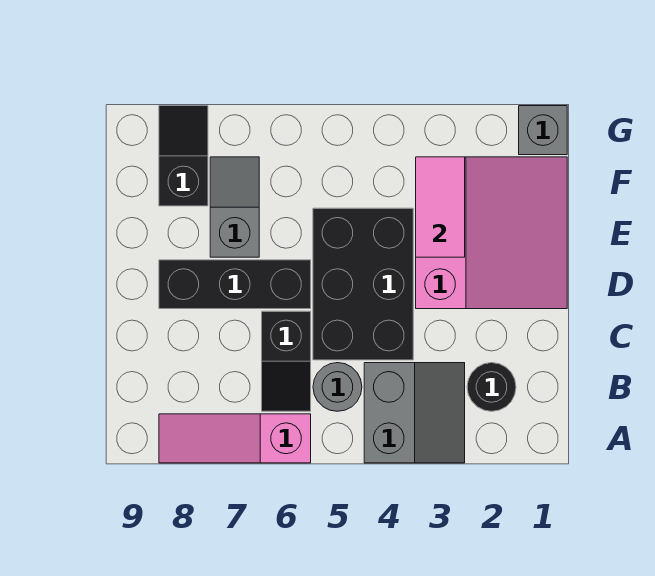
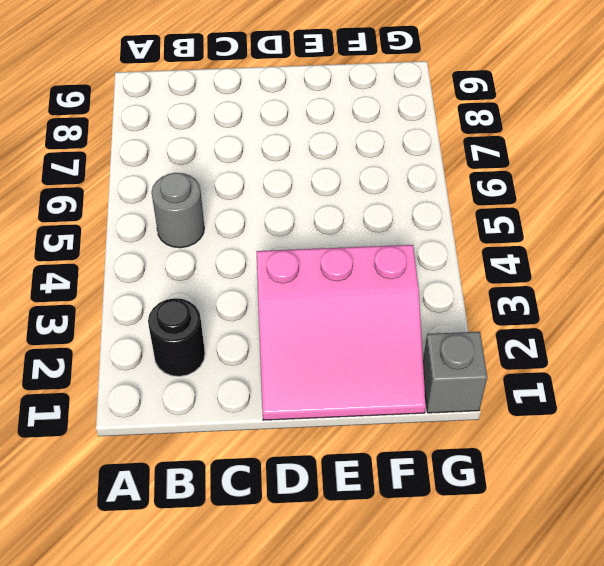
none -> grey slope A3:B4 level 1 top 4
none -> pink slope A6:A8 level 1 top 6
none -> black slope B6:C6 level 1 top C

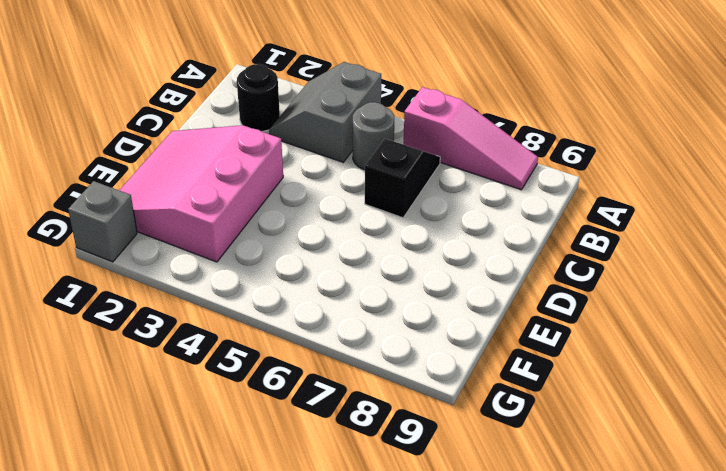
none -> black brick C4:E5 level 1
none -> black brick D6:D8 level 1
none -> grey slope E7:F7 level 1 top E

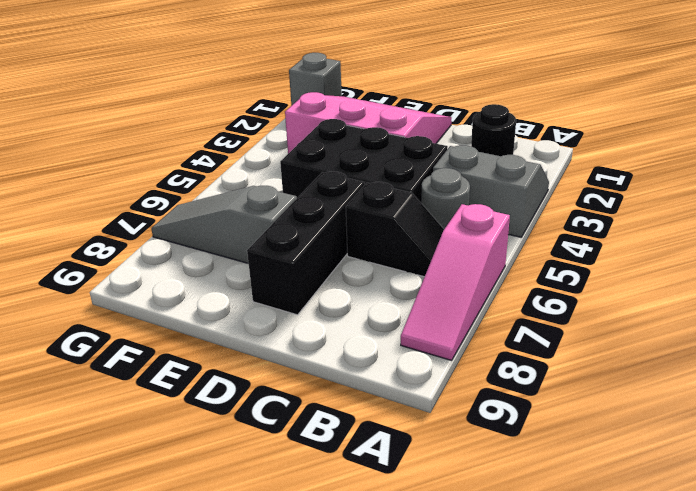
grey slope E7:G7 level 1 top E -> grey slope E7:F7 level 1 top E
none -> black slope F8:G8 level 1 top F
none -> pink tile E3:F3 level 2

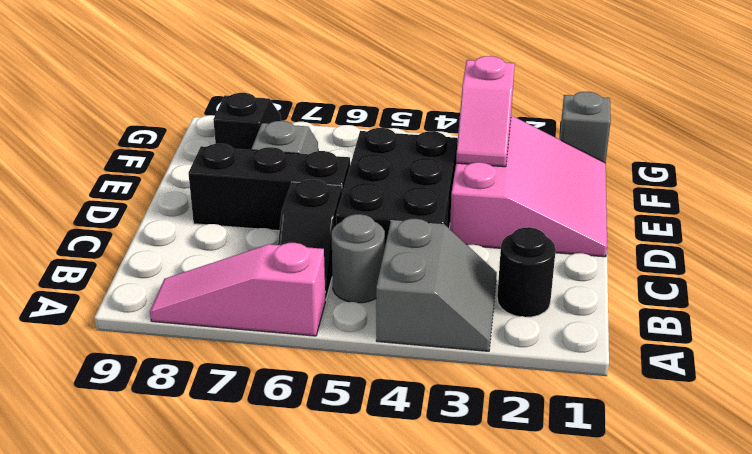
pink slope E3:F3 level 2 top F -> pink tile E3:F3 level 2

